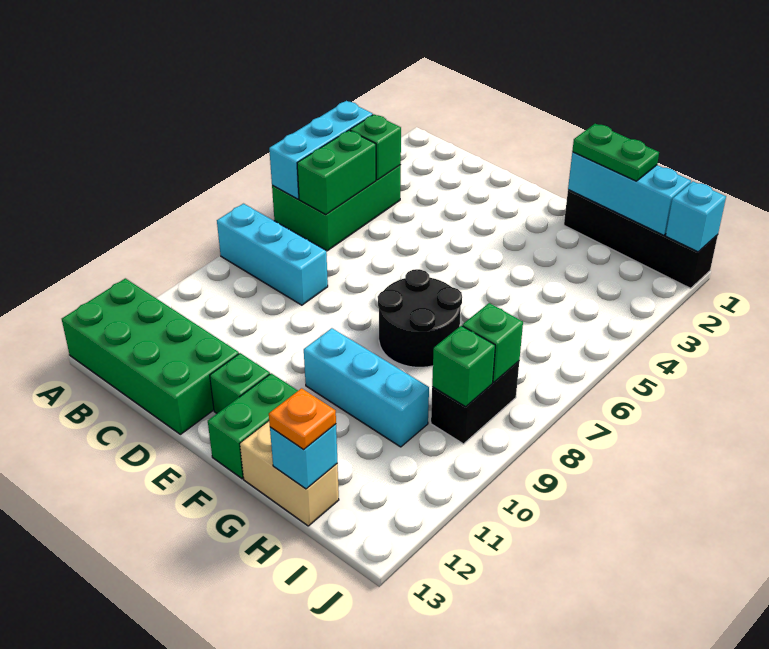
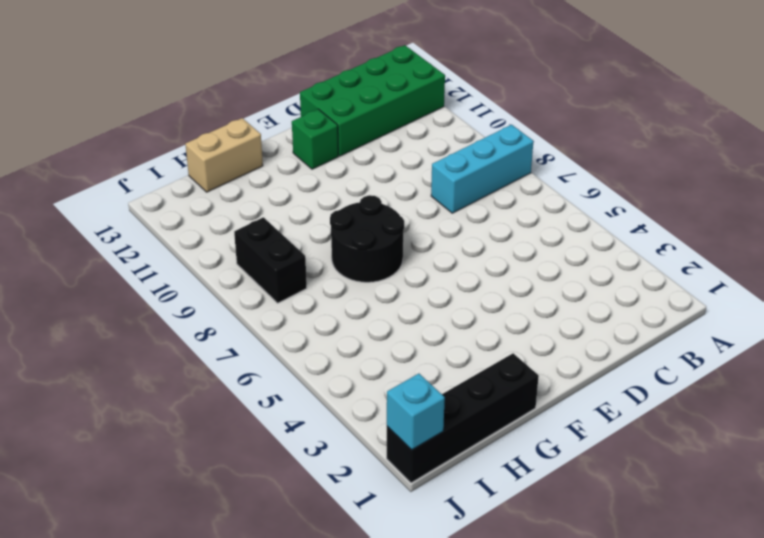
none -> green brick A4:B6 level 1
none -> cyan brick F10:H10 level 1
none -> green brick F12:F13 level 1

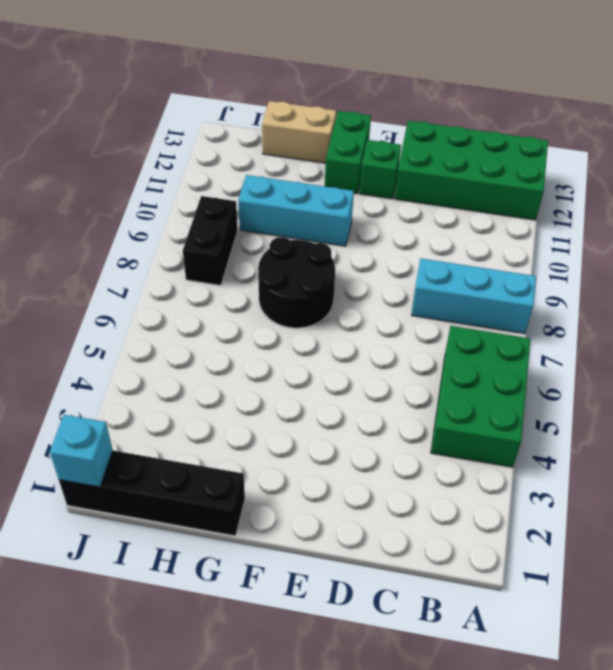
none -> cyan brick A4:A6 level 2
none -> green brick B4 level 2
none -> green brick B5:B6 level 2

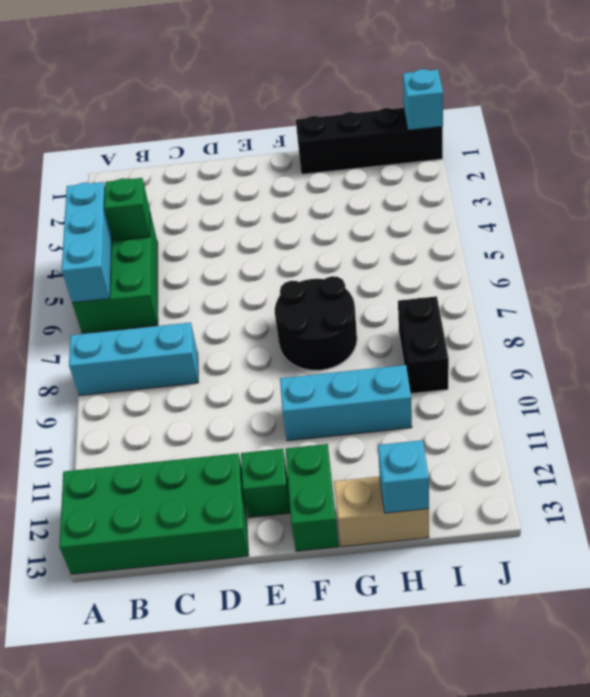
none -> green brick B5:B6 level 2
none -> cyan brick G1:I1 level 2
none -> green brick I8 level 2

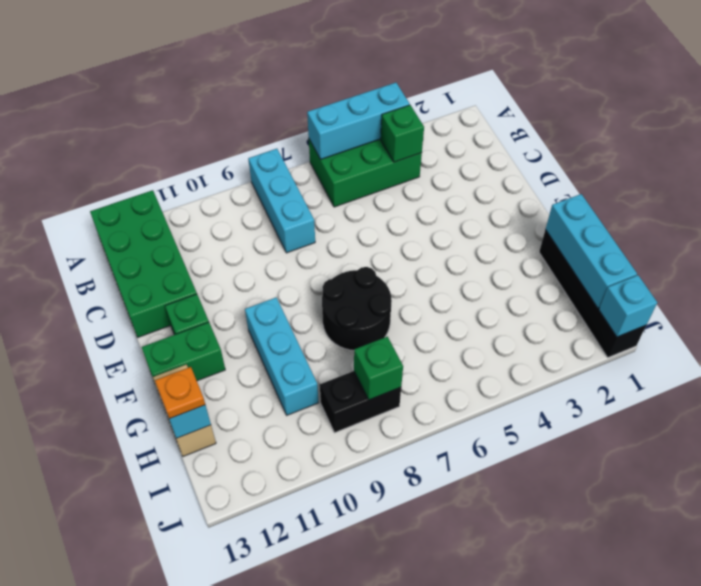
none -> green brick B5:B6 level 2
none -> green brick I9 level 2
none -> green plate G1:H1 level 3

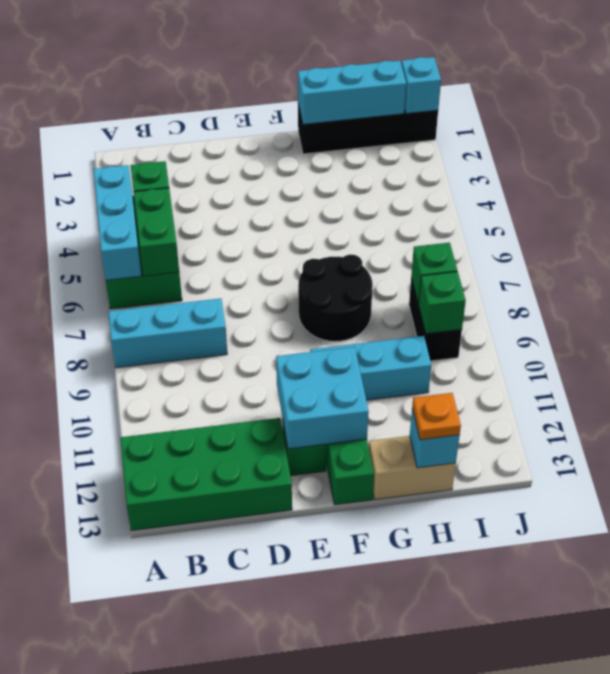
cyan brick E11:F12 level 2 -> none
none -> green plate G1:H1 level 3

